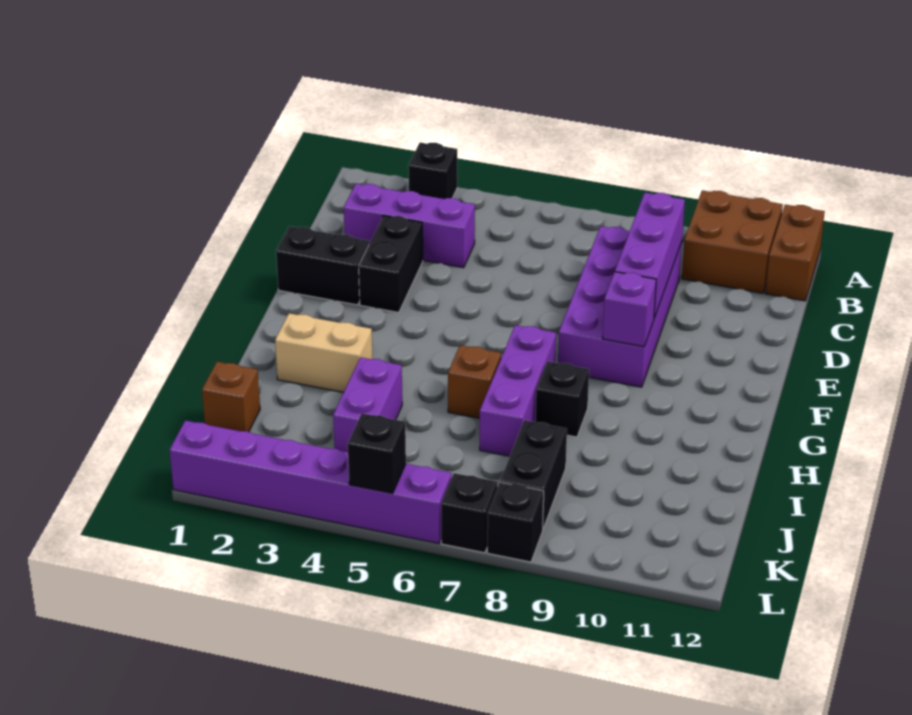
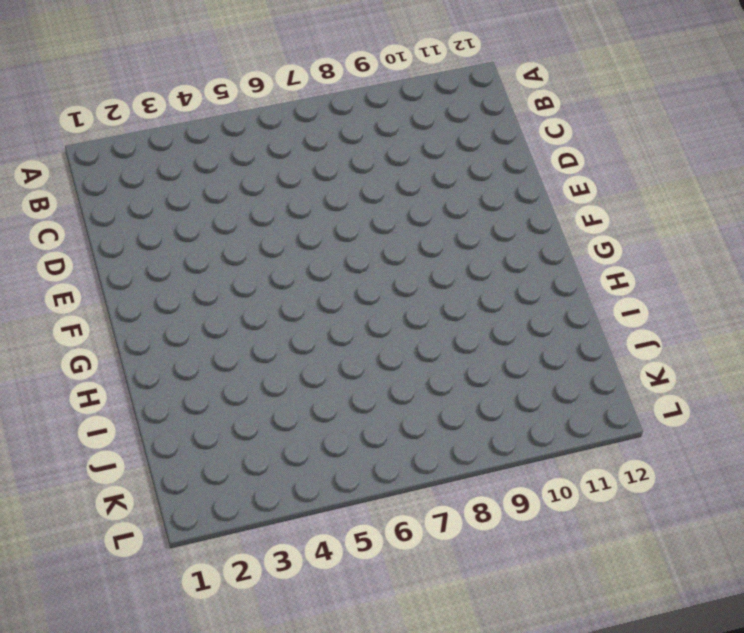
none -> black brick A3 level 1
none -> brown brick A10:B11 level 1
none -> brown brick A12:B12 level 1

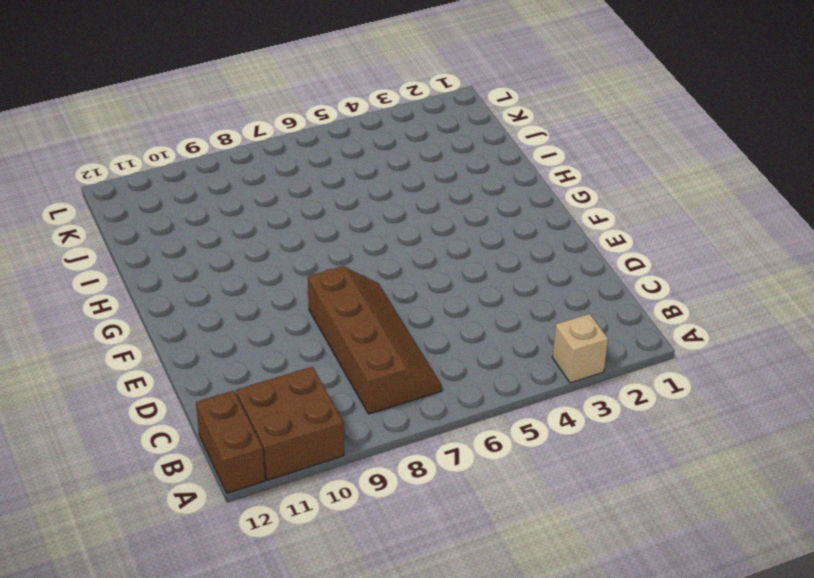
tan brick A3 level 1 -> black brick A3 level 1
brown slope B7:E8 level 1 top 8 -> purple brick C8:F9 level 1
none -> purple brick C2:C4 level 1
none -> black brick D3:E3 level 1
none -> black brick E1:E2 level 1

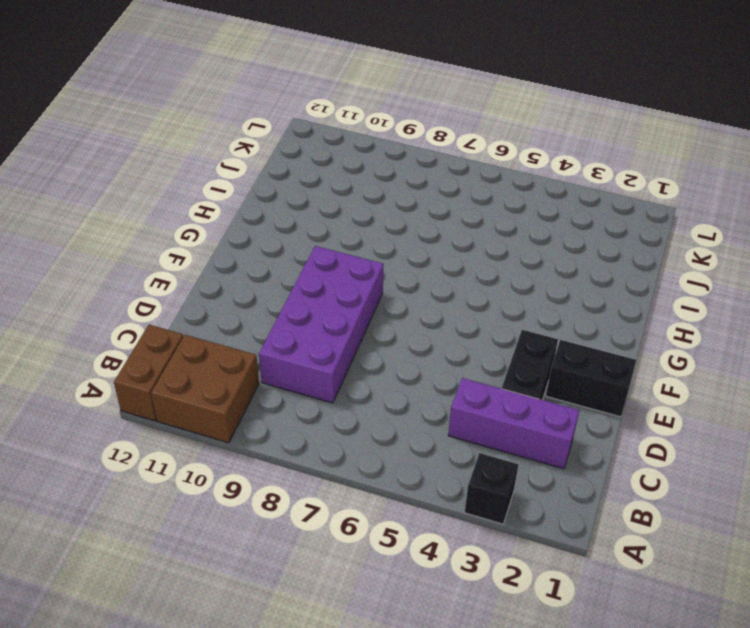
none -> purple brick G7:I7 level 1
none -> tan brick H2:H3 level 1
none -> brown brick H6 level 1

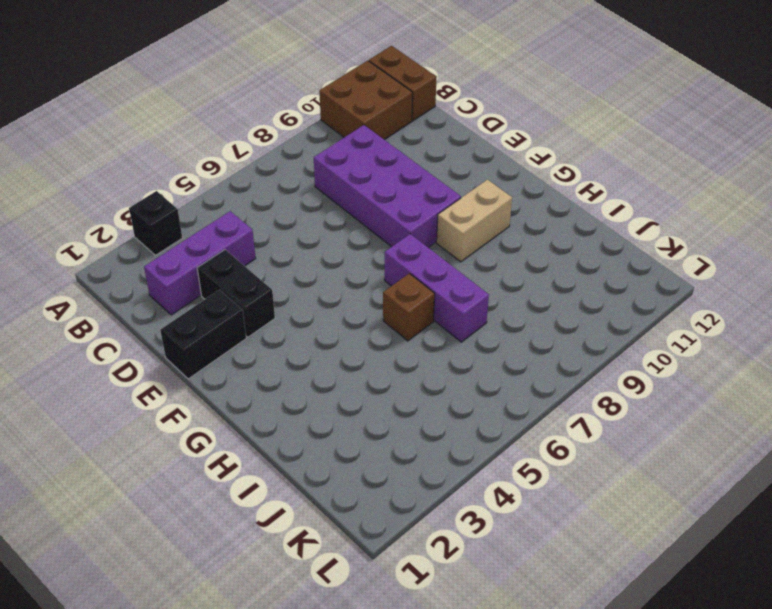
tan brick G9:G10 level 1 -> tan brick H2:H3 level 1
none -> black brick H8 level 1
none -> purple brick I4:J4 level 1
none -> brown brick J1 level 1

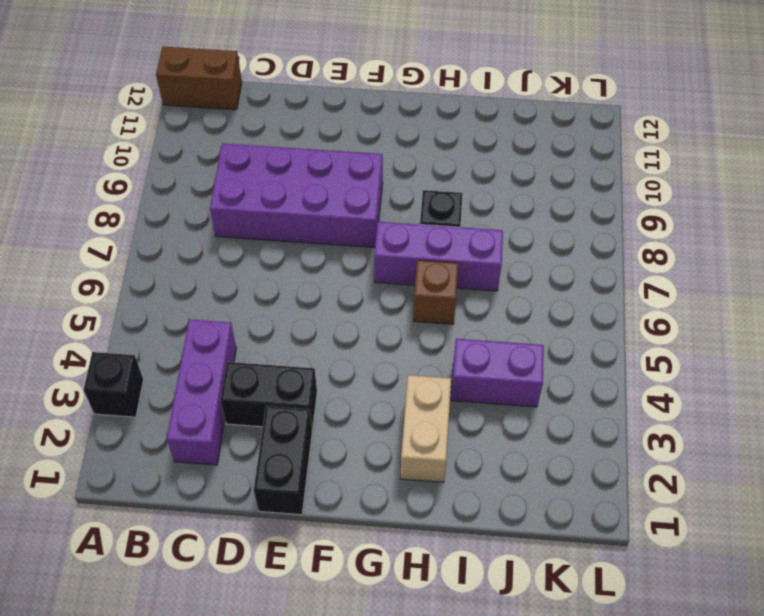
none -> brown brick A10:B11 level 1
none -> brown brick J1 level 1
none -> black brick J8:K8 level 1

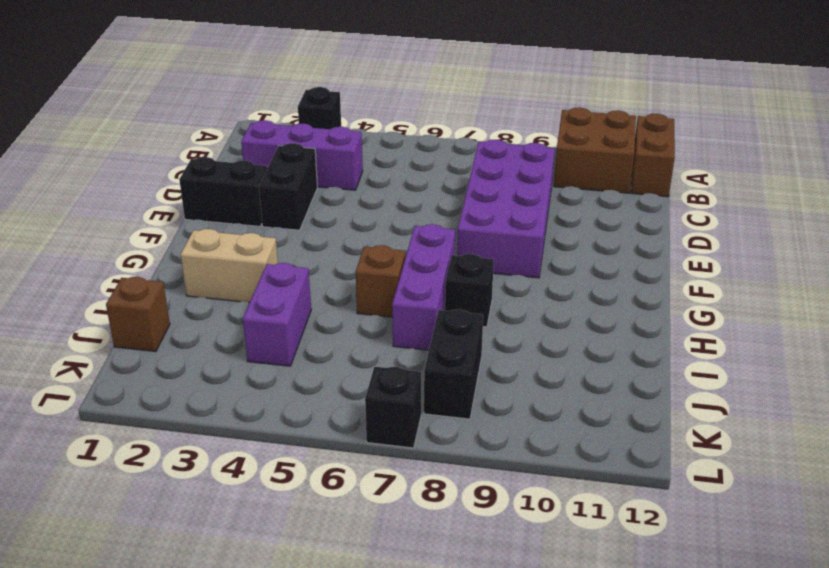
none -> purple brick L1:L6 level 1
none -> black brick L8 level 1
none -> purple brick C9:E9 level 2

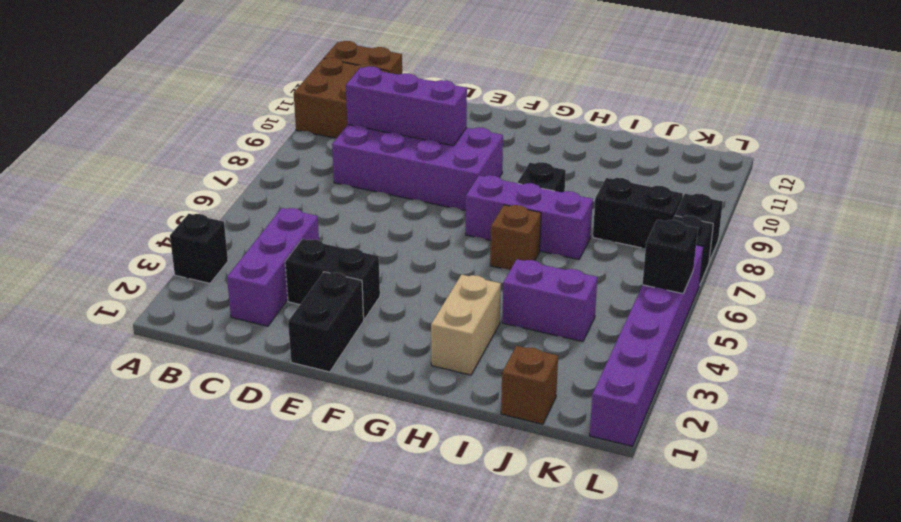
none -> purple brick F9 level 2

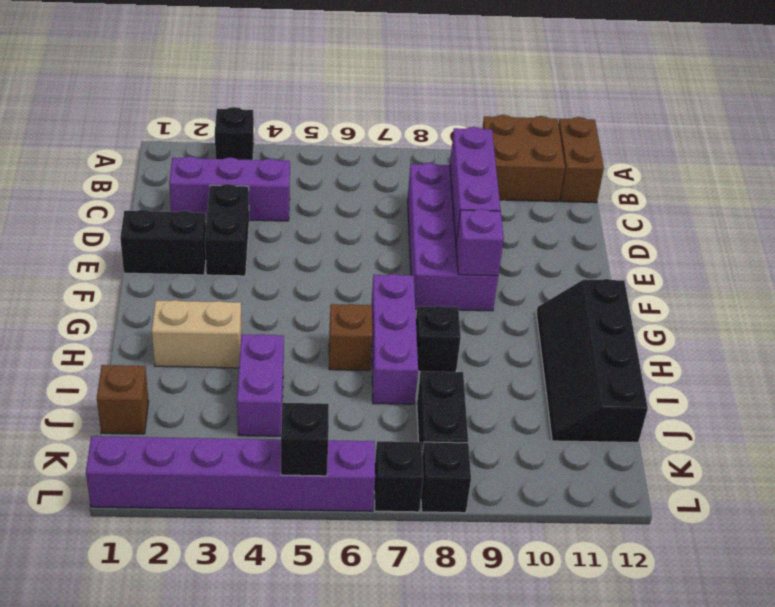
black slope G11:J12 level 1 top 12 -> none

